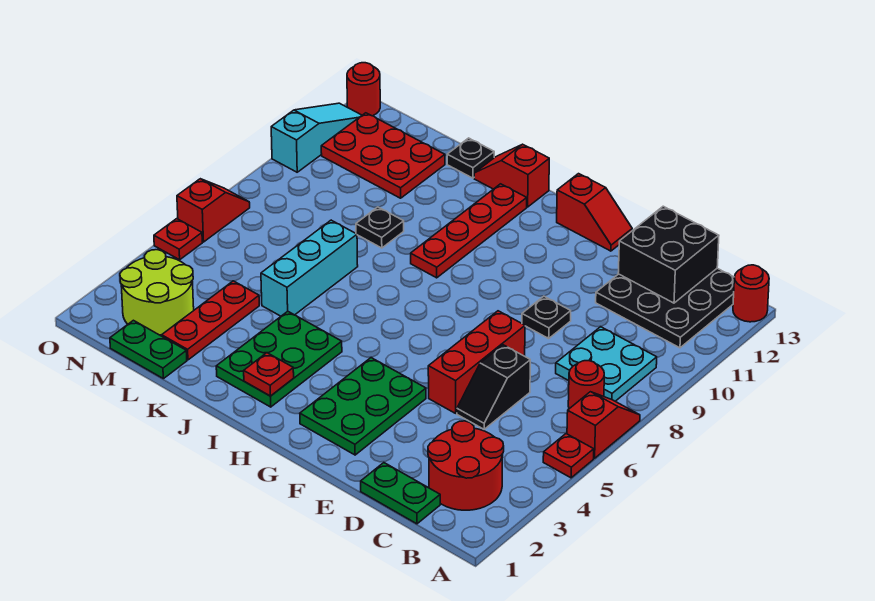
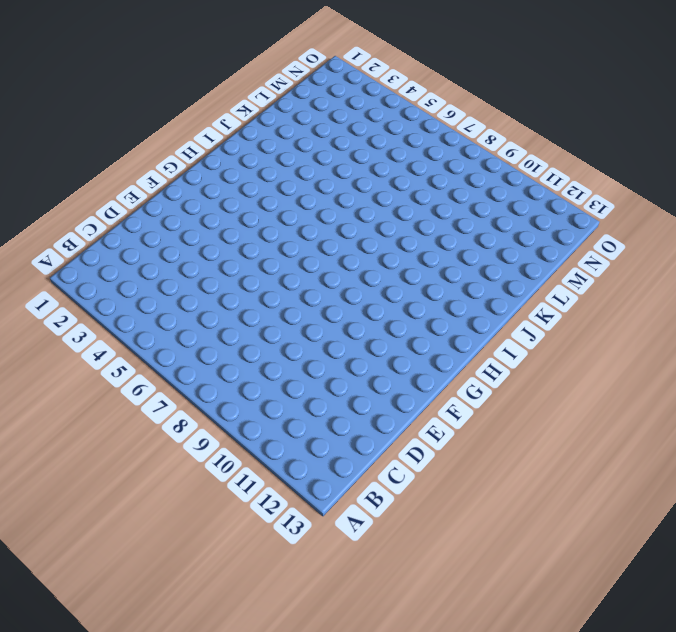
none -> red plate A5 level 1
none -> red slope A6:A7 level 1 top 6
none -> red round brick A13 level 1

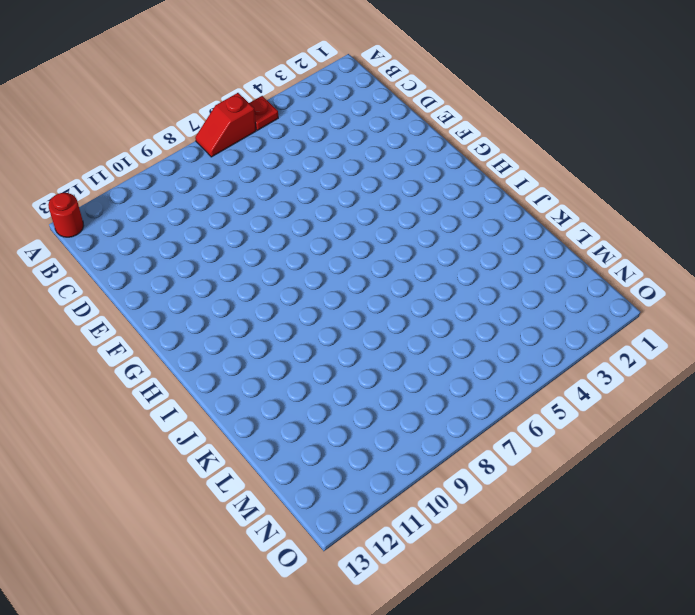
none -> red round brick B2:C3 level 1
none -> red round brick B7 level 1
none -> cyan plate B8:C9 level 1

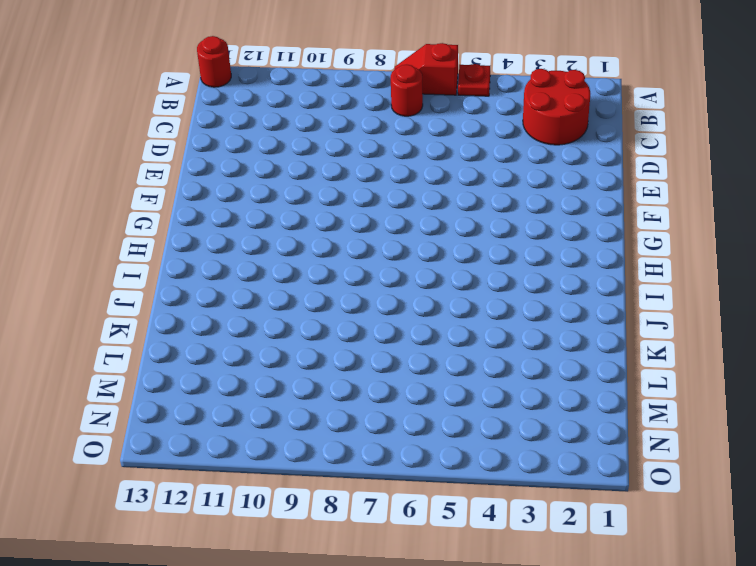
none -> cyan plate B8:C9 level 1
none -> black plate B11:D13 level 1
none -> green plate C1:D1 level 1

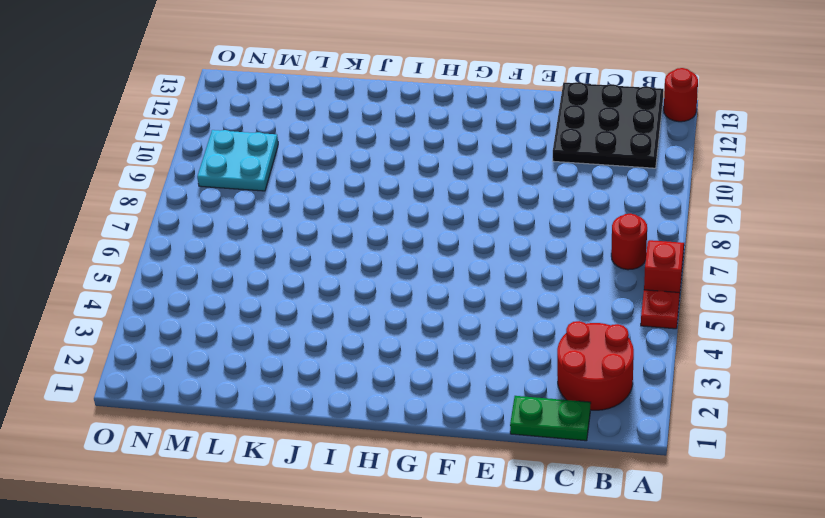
cyan plate M9:N10 level 1 -> cyan plate B8:C9 level 1
none -> black slope D5:D6 level 1 top 6
none -> red brick E5:E7 level 1
none -> black plate E9 level 1

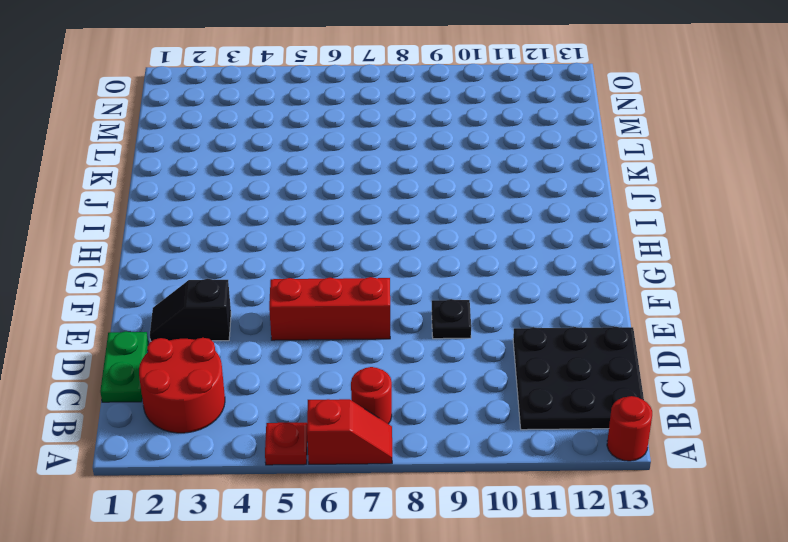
black slope E2:E3 level 1 top 3 -> black slope D5:D6 level 1 top 6
none -> cyan plate B8:C9 level 1
none -> green plate F2:G4 level 1
none -> red slope F13:G13 level 1 top G

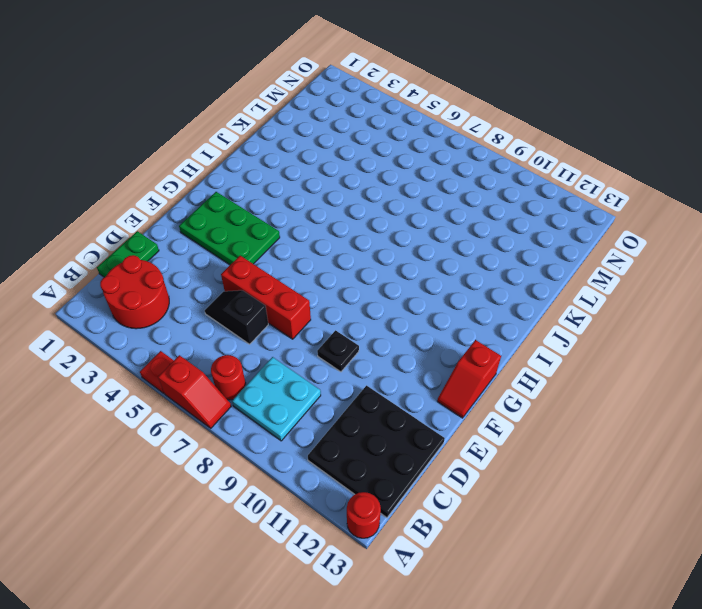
none -> green plate I2:J4 level 1
none -> red plate I9:I12 level 1
none -> red slope I13:J13 level 1 top I

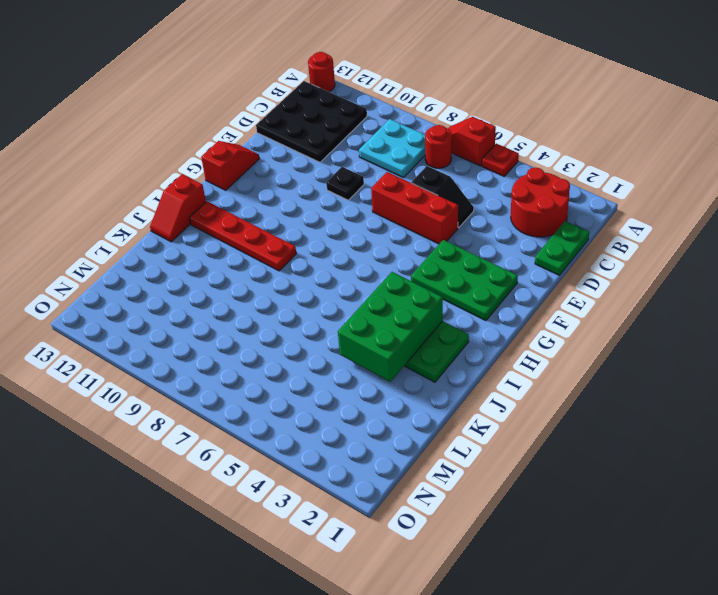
green brick I3:K4 level 2 -> none
none -> cyan brick K5:K7 level 1
none -> black plate K9 level 1
none -> black plate K13 level 1

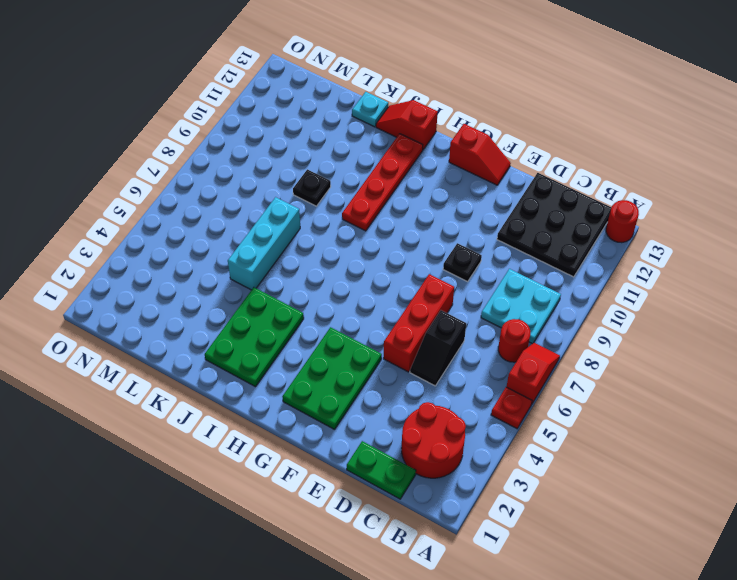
cyan plate K13 level 1 -> black plate K13 level 1
none -> green plate L1:M1 level 1
none -> red plate L2:L4 level 1
none -> red plate L11:N12 level 1

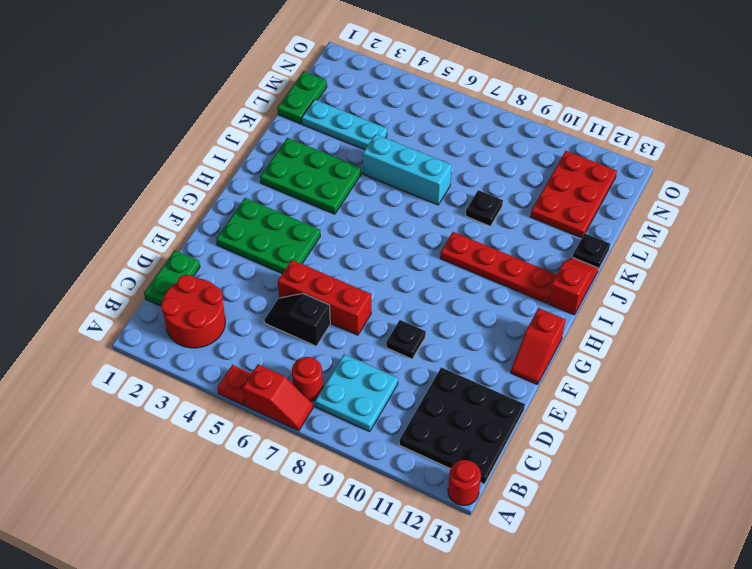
cyan plate L2:L4 level 1 -> red plate L2:L4 level 1
none -> lime round brick M2:N3 level 1
none -> red plate O5 level 1
none -> red slope O6:O7 level 1 top 6

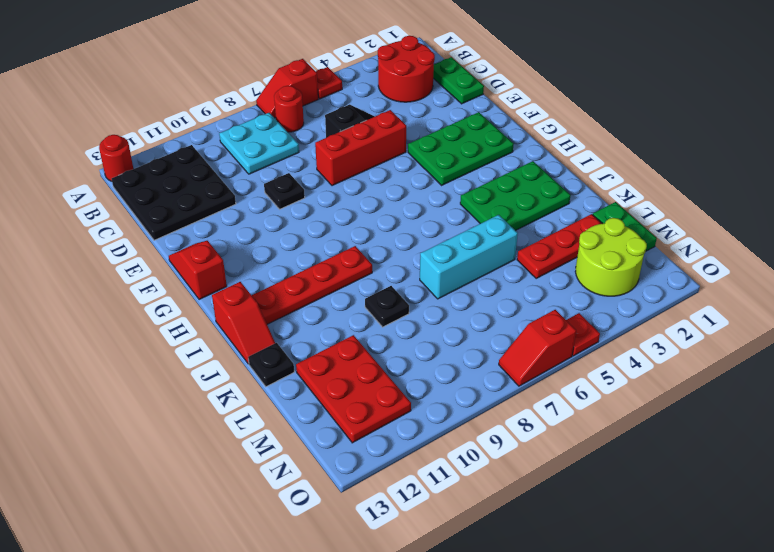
none -> cyan slope O10:O12 level 1 top 10
none -> red round brick O13 level 1
none -> black brick C12:D13 level 2

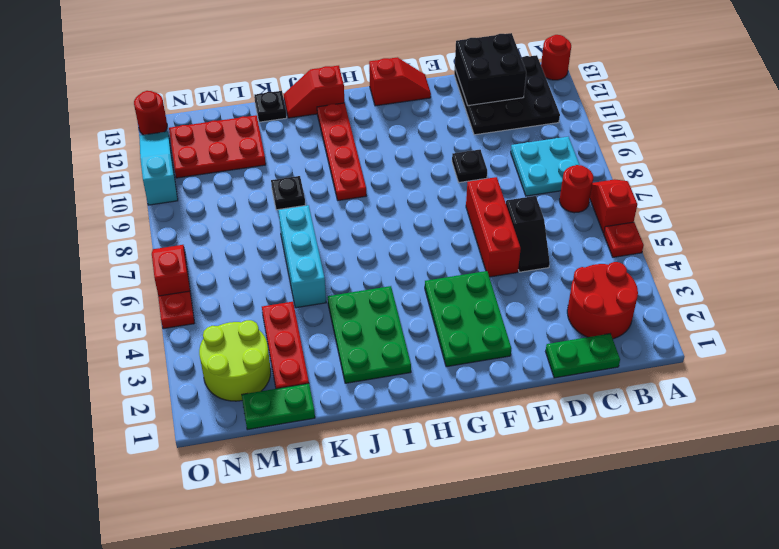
none -> red plate I2 level 2

